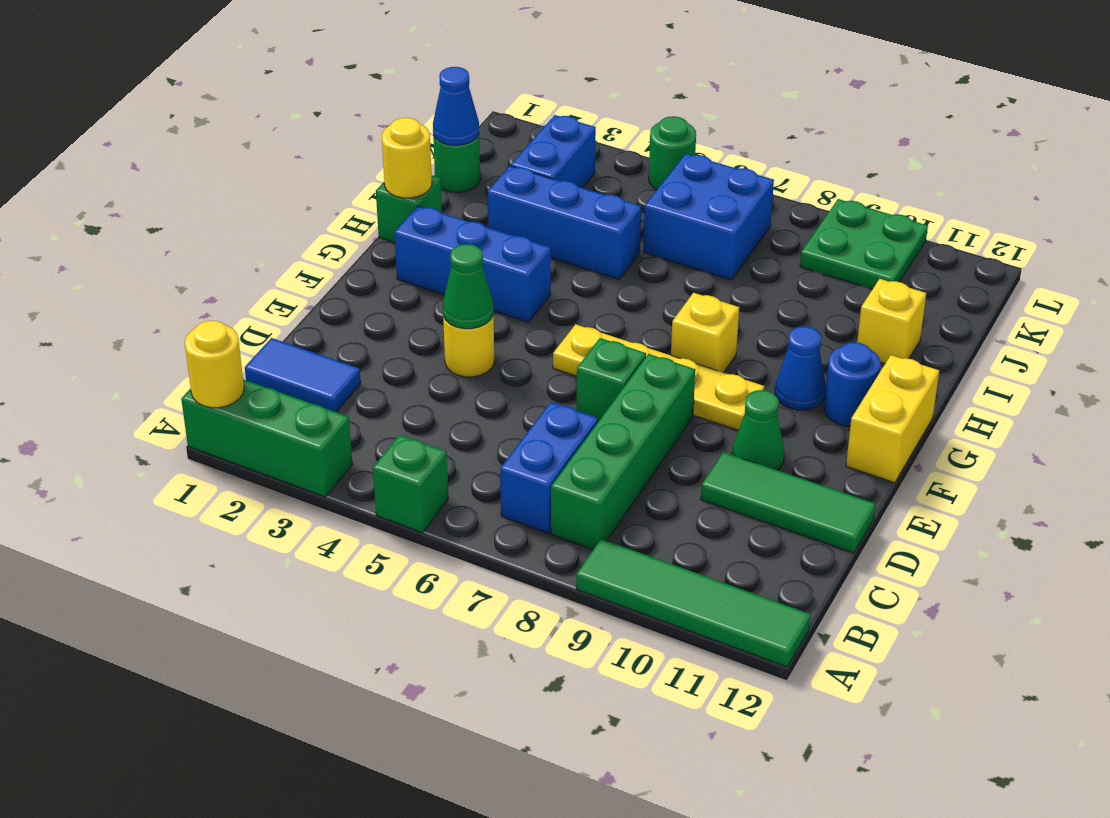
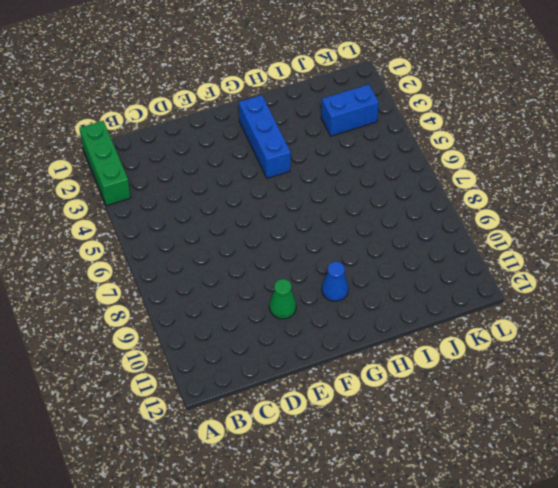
none -> green brick A5 level 1
none -> green tile A9:A12 level 1
none -> blue brick B7:C7 level 1

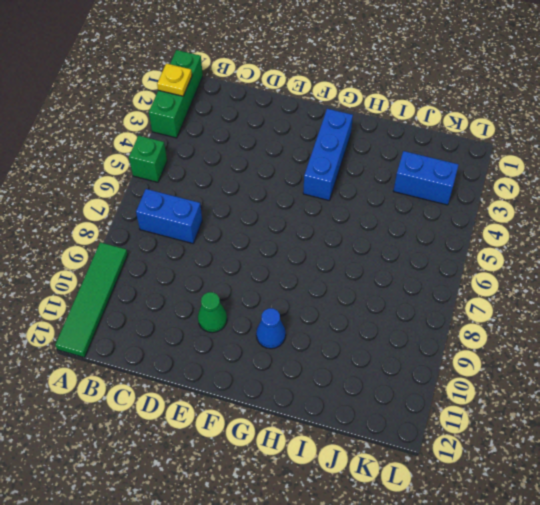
yellow plate A2 level 2 -> none
none -> green brick B8:E8 level 1
none -> blue tile C1:C2 level 1
none -> green tile D10:D12 level 1

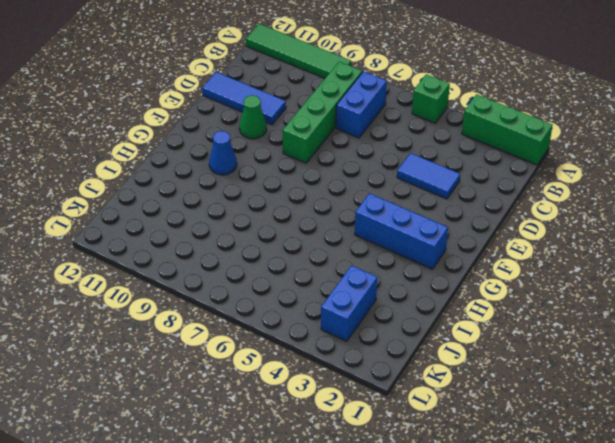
blue tile D3:D4 level 1 -> blue tile C1:C2 level 1
blue tile D10:D12 level 1 -> green tile D10:D12 level 1
none -> yellow round brick E4 level 1
none -> green brick E7 level 1
none -> yellow plate F6:F9 level 1

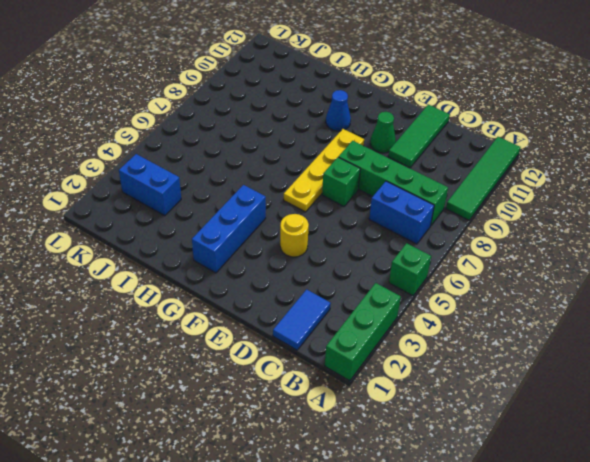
none -> yellow brick F12:G12 level 1
none -> yellow brick G8 level 1
none -> blue round brick G11 level 1

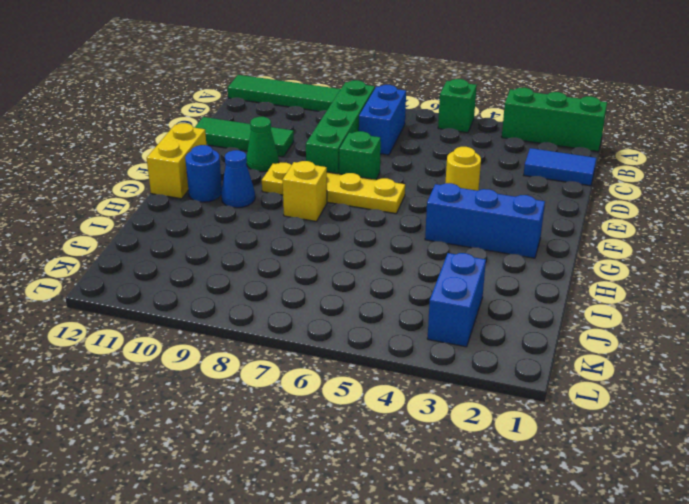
none -> green brick H1 level 1
none -> blue brick I3:I5 level 1
none -> yellow brick I11 level 1

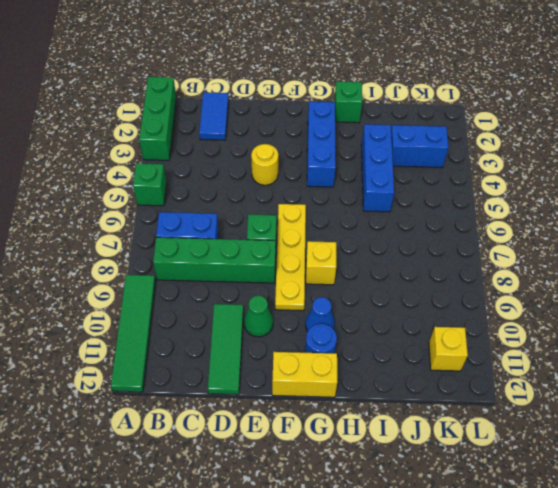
yellow brick K11 level 1 -> yellow brick I11 level 1
none -> green round brick J1 level 1
none -> blue brick J6:K7 level 1
none -> green plate K9:L10 level 1

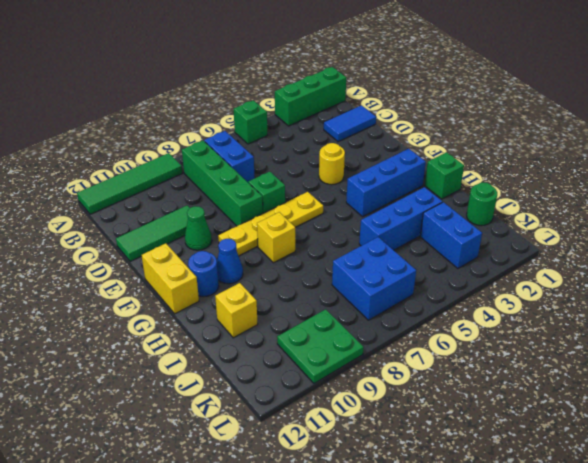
none -> green round brick L5 level 1
none -> yellow round brick A1 level 2
none -> green cone E4 level 2

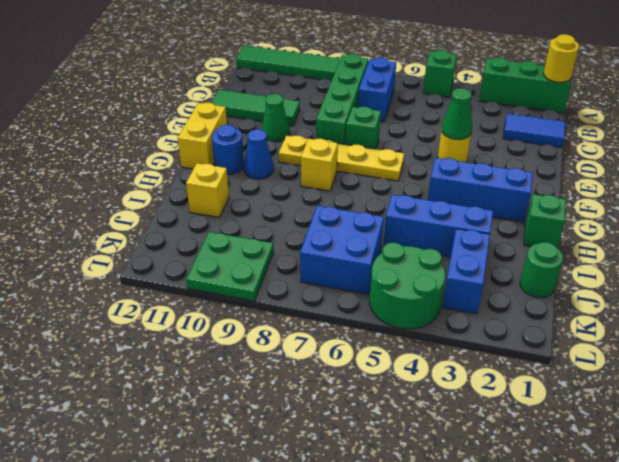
green round brick K4:L5 level 1 -> green round brick L5 level 1
none -> yellow round brick H1 level 2
none -> blue cone J1 level 2

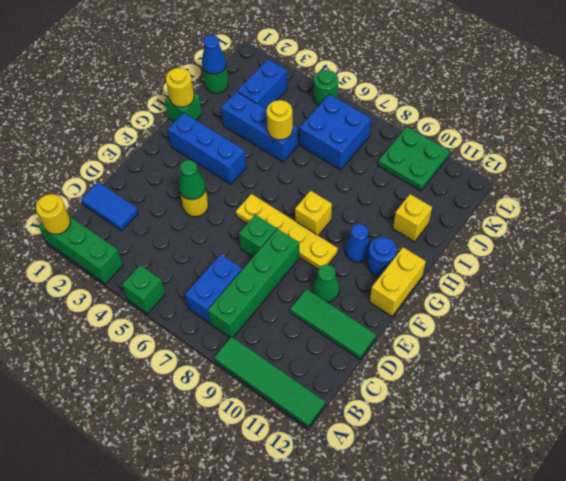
yellow round brick I5 level 2 -> none

